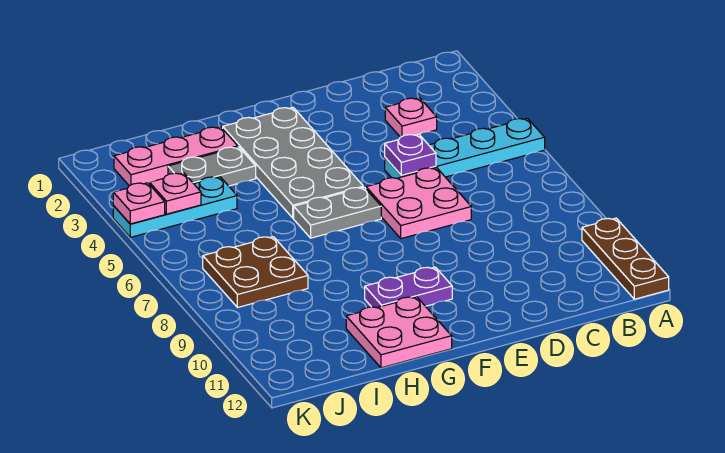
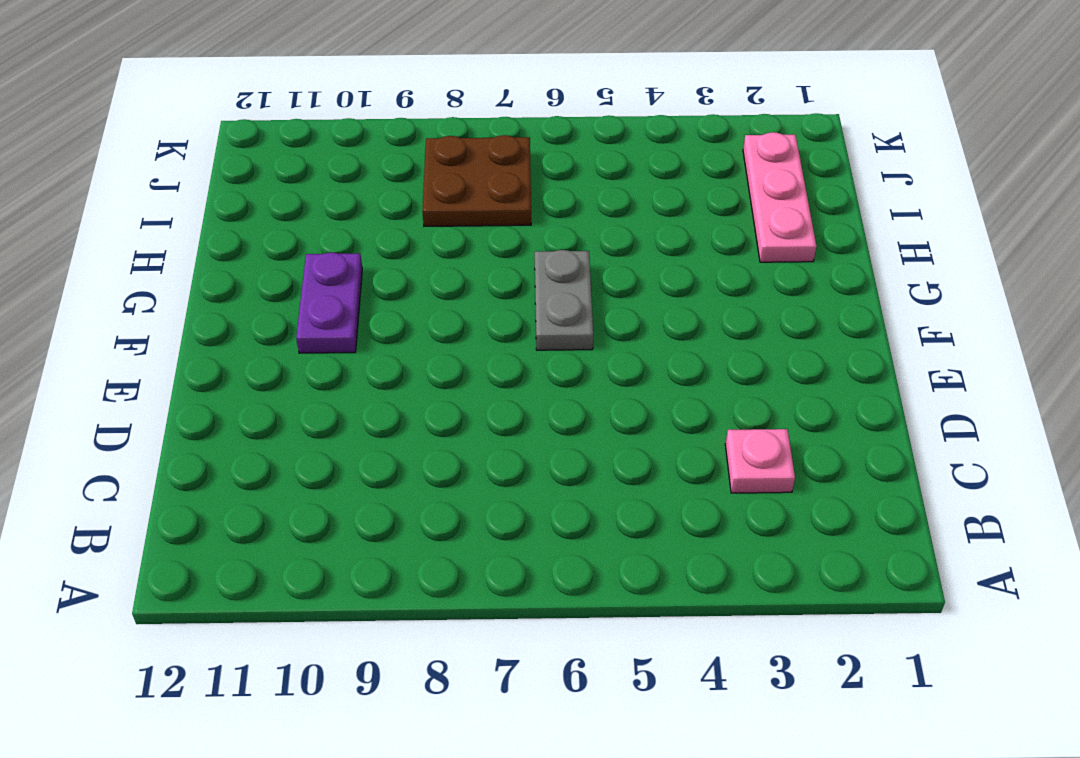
none -> cyan plate A5:D5 level 1
none -> brown plate A10:A12 level 1
none -> pink plate D6:E7 level 1

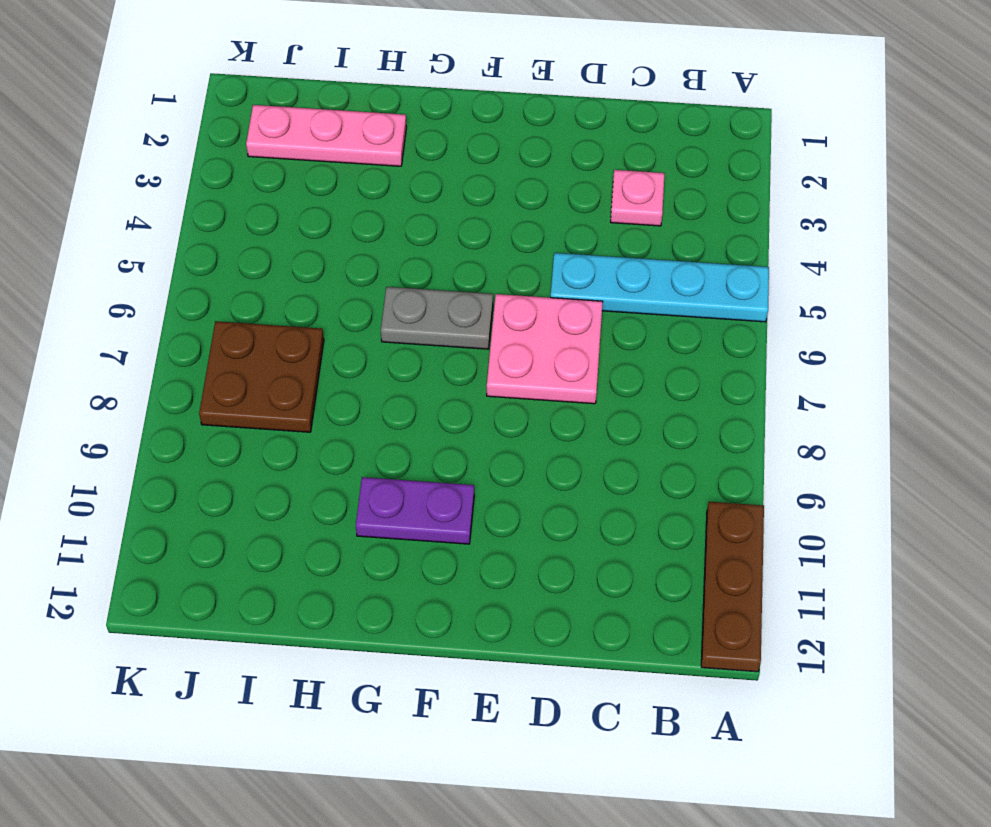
none -> grey plate F2:G5 level 1
none -> pink plate G11:H12 level 1
none -> grey plate H3:I3 level 1

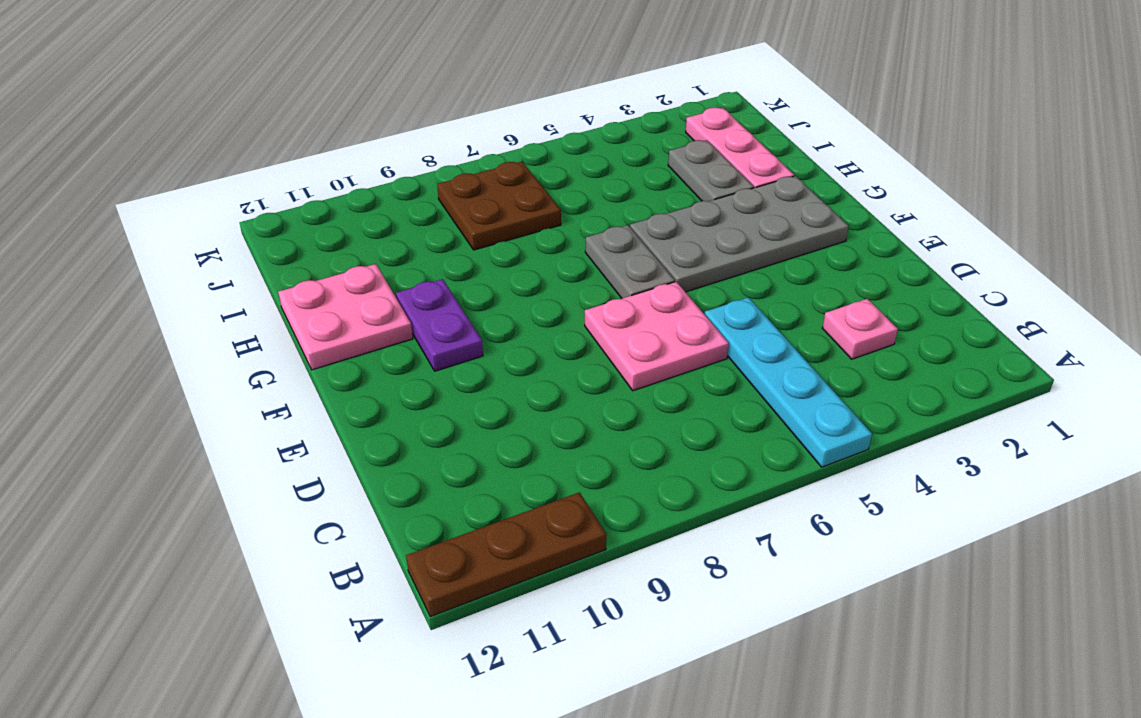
none -> cyan plate I4:K4 level 1
none -> purple plate D5 level 2
none -> pink plate J4 level 2

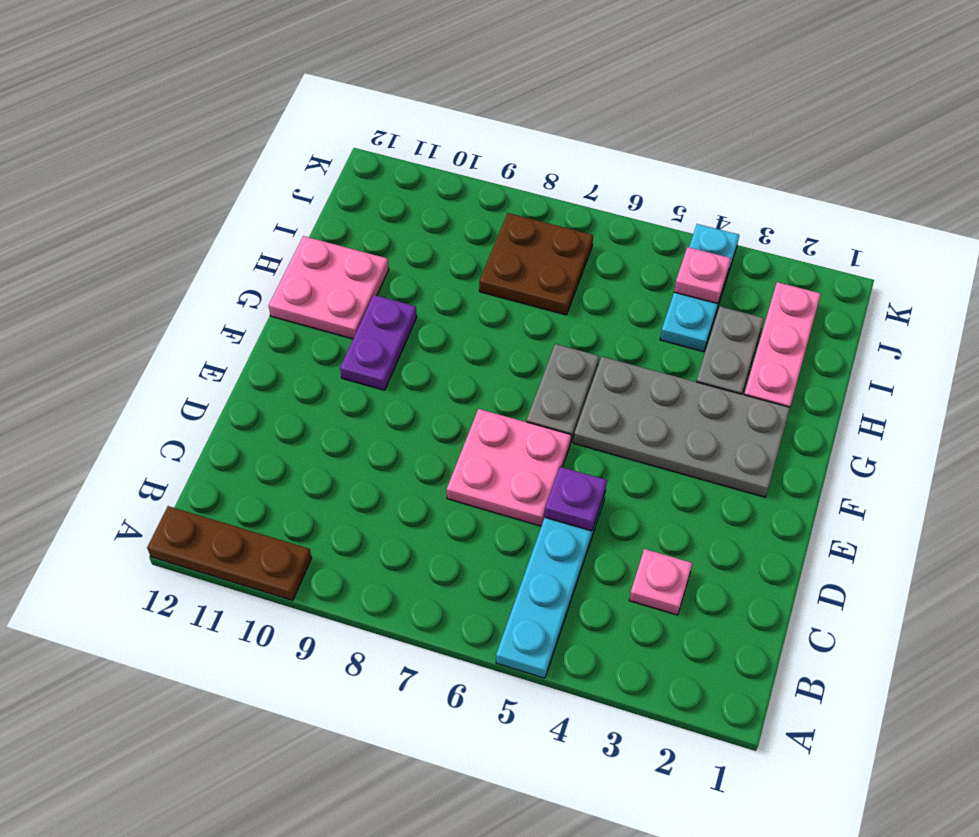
none -> pink plate K4 level 2

